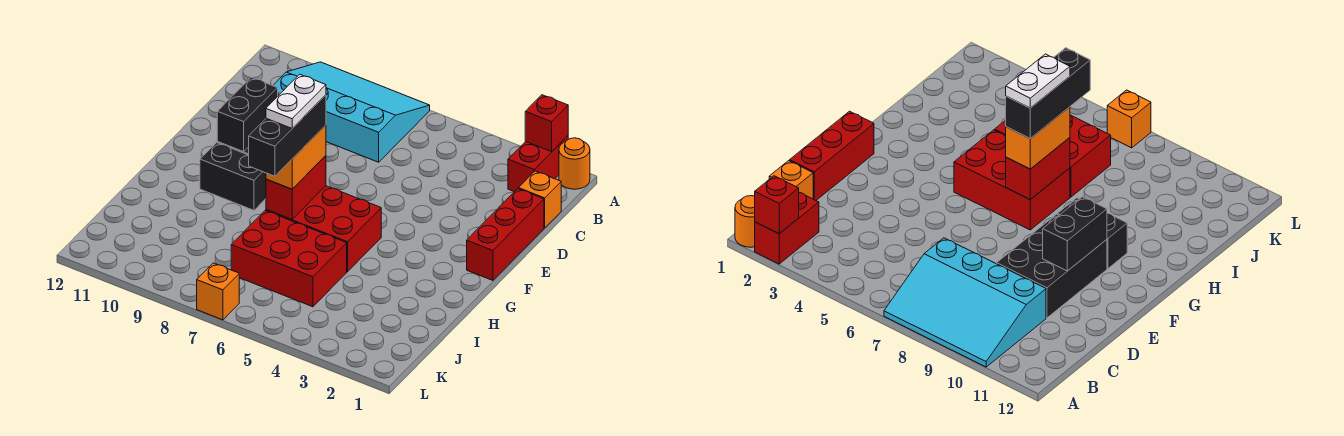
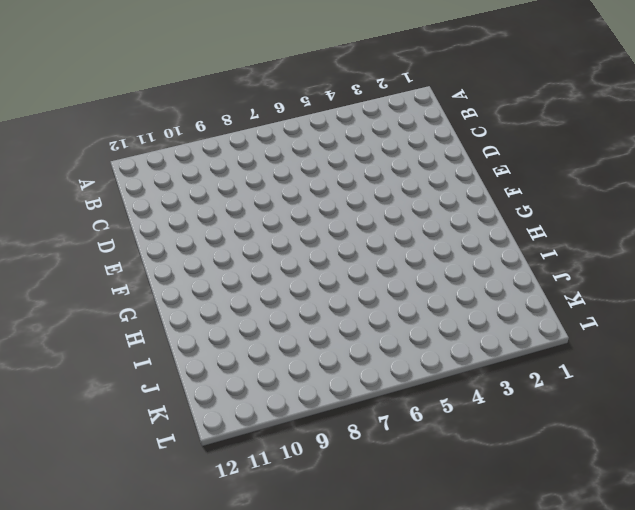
none -> orange round brick A1 level 1
none -> red brick A2:B2 level 1
none -> cyan slope A7:C10 level 1 top C

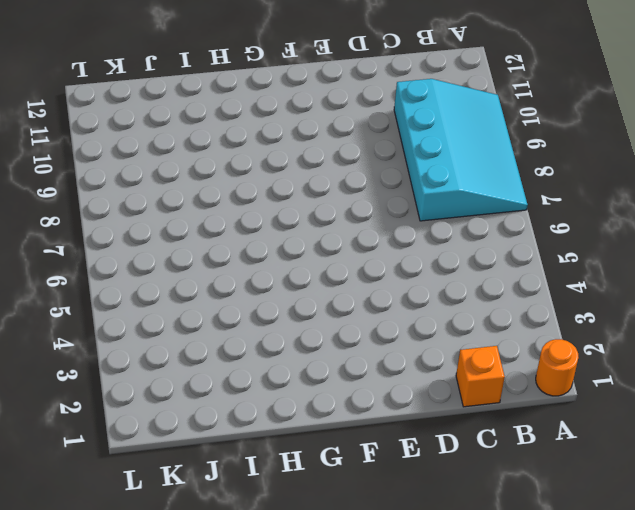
none -> red brick A2:B2 level 1
none -> red brick D1:F1 level 1
none -> black brick D9:F10 level 1

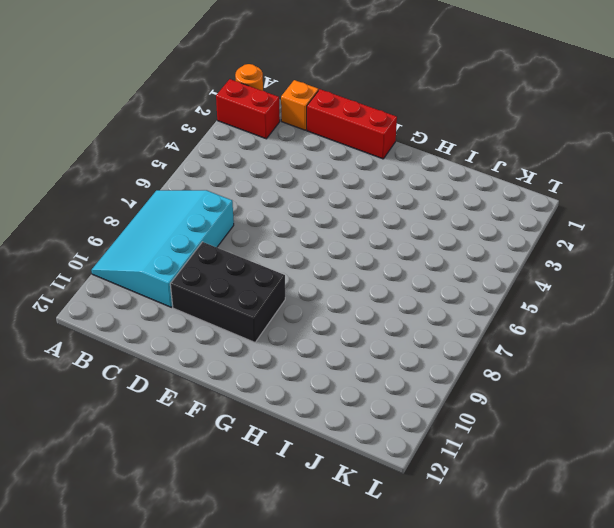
none -> red brick G5:H7 level 1
none -> black brick G9:G10 level 1
none -> red brick I5:J7 level 1

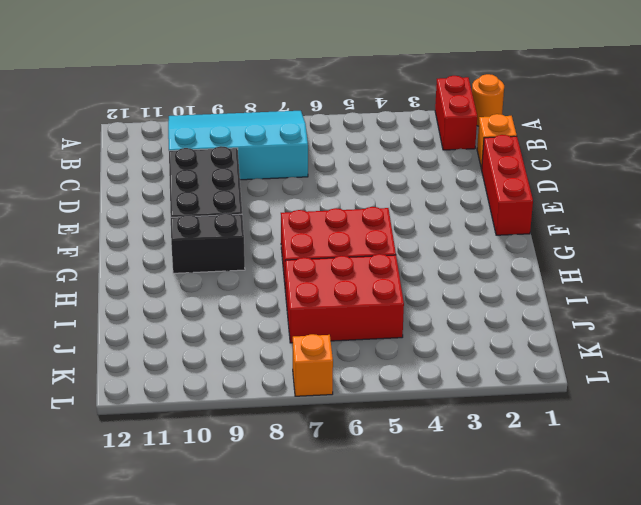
none -> red brick A2 level 2
none -> black brick E10:F10 level 2
none -> red brick G7:H7 level 2

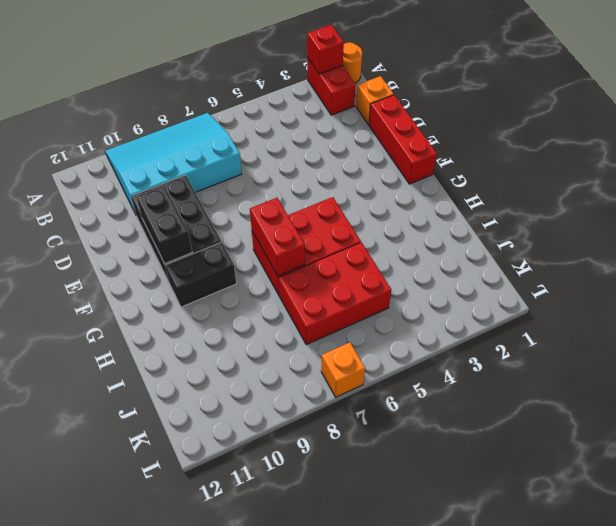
none -> orange brick G7:H7 level 3
none -> black brick G7:I7 level 4
none -> white plate G7:H7 level 5

